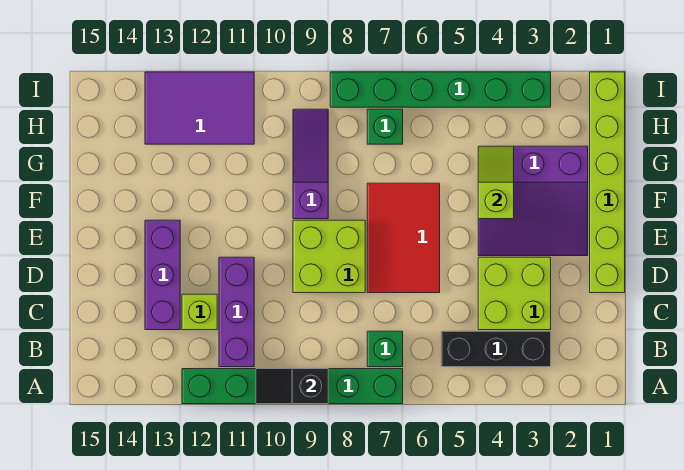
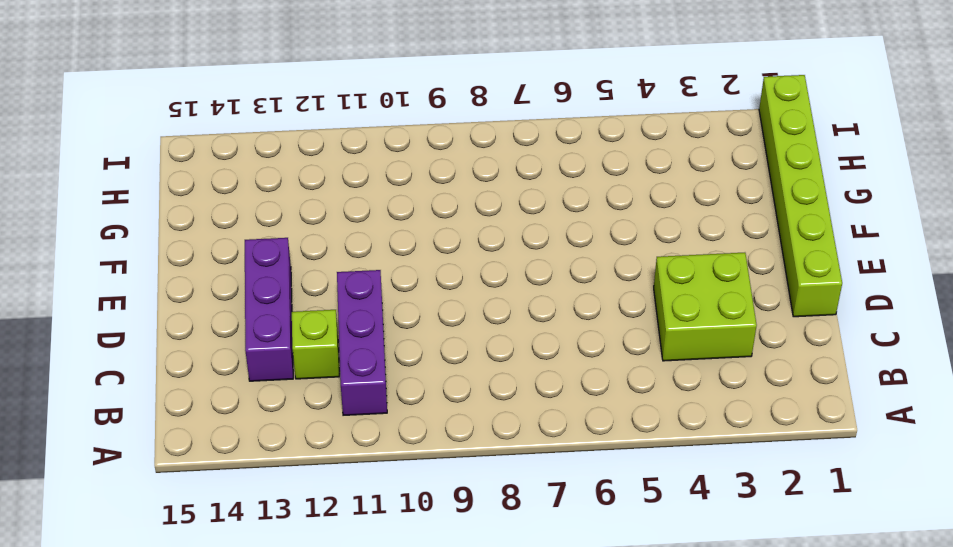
none -> green brick A7:A12 level 1
none -> black brick B3:B5 level 1
none -> green brick B7 level 1

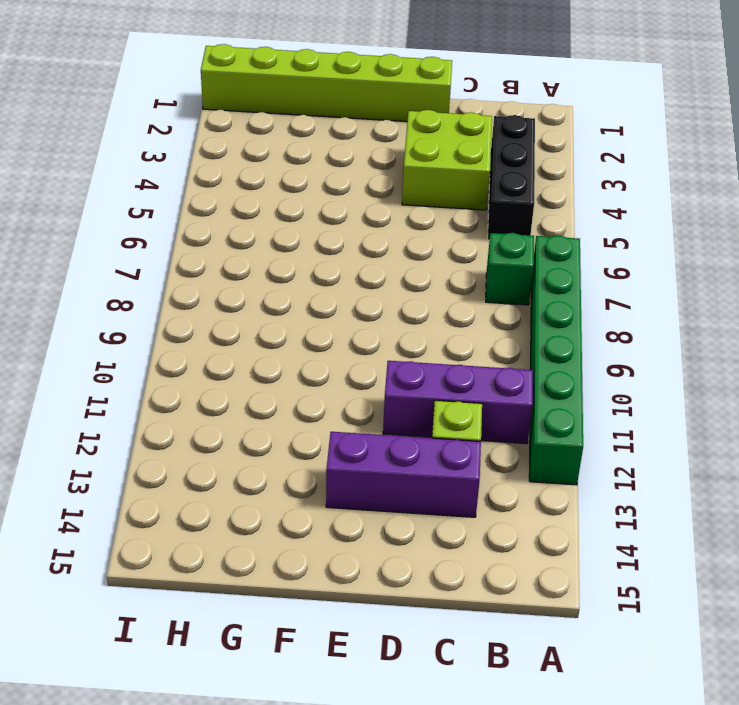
none -> red tile D6:F7 level 1
none -> lime brick D8:E9 level 1
none -> purple slope E2:G4 level 1 top G

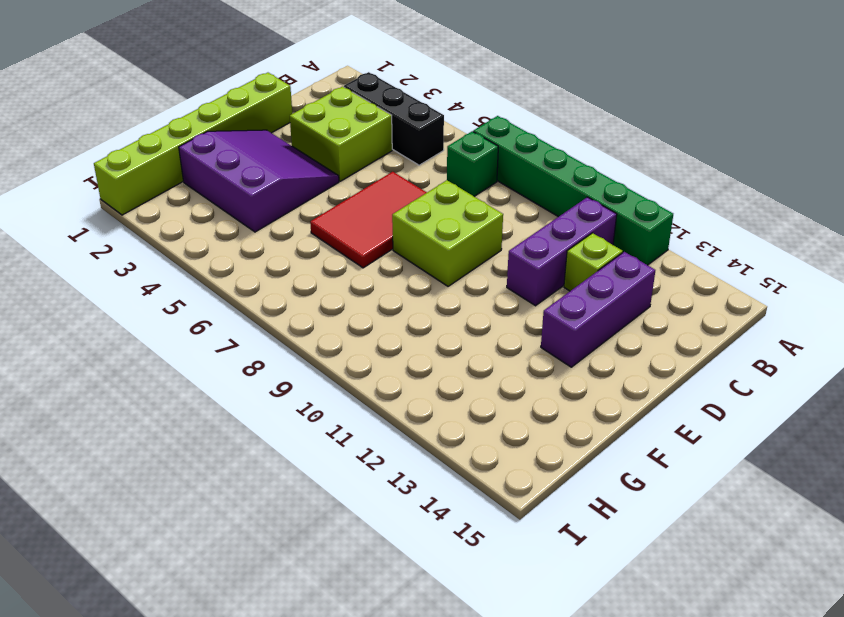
none -> purple slope F9:H9 level 1 top F
none -> green brick H7 level 1
none -> purple tile H11:I13 level 1

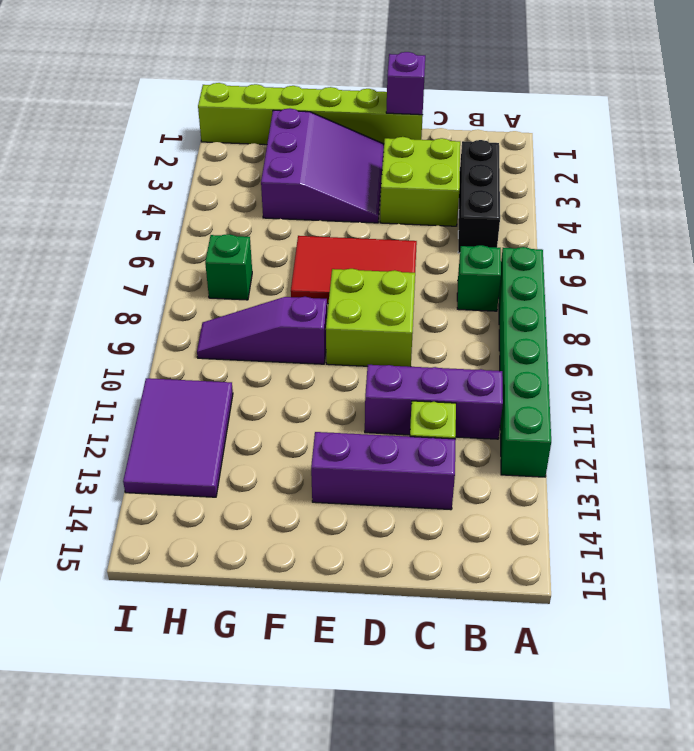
purple brick D1 level 2 -> none
none -> green brick I3:I8 level 1
none -> black slope A9:A10 level 2 top 9
none -> lime slope F4:G4 level 2 top F

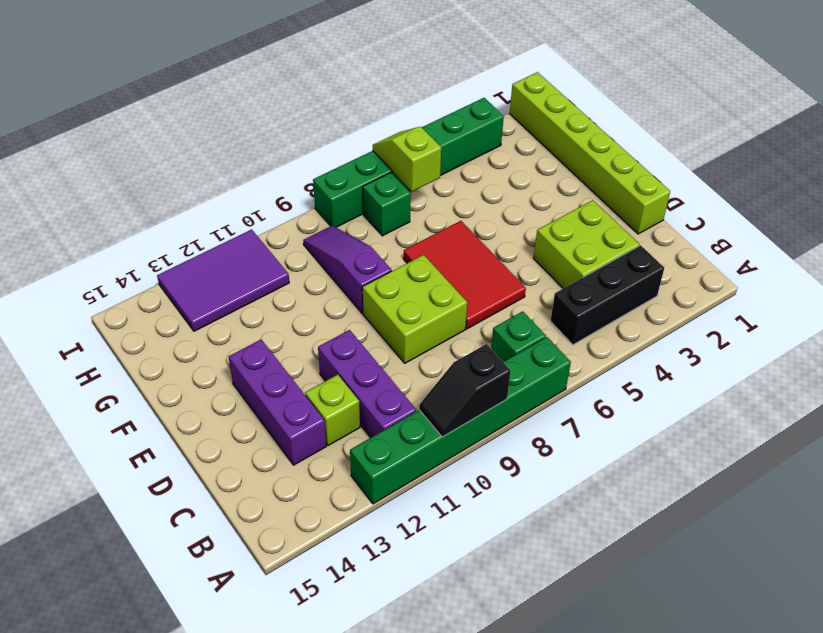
lime slope H6:I6 level 2 top H -> lime slope F4:G4 level 2 top F
none -> purple slope E2:G4 level 1 top G

